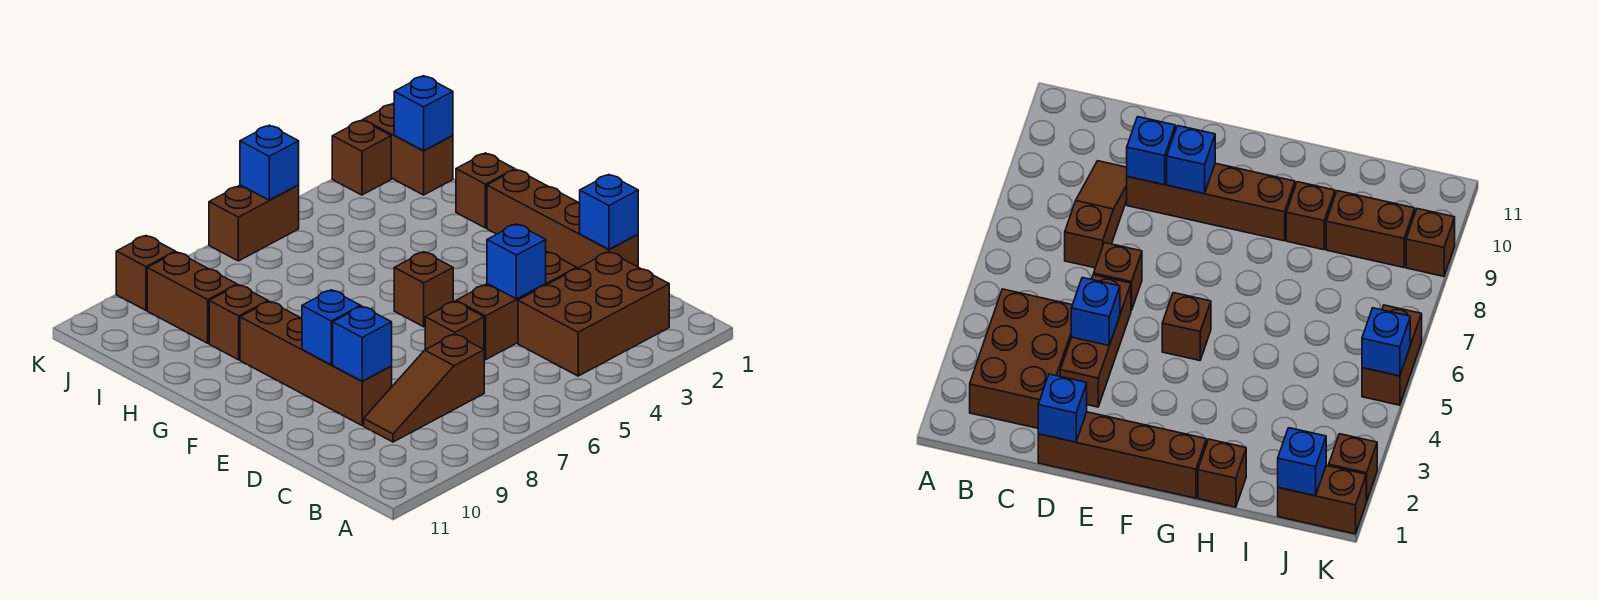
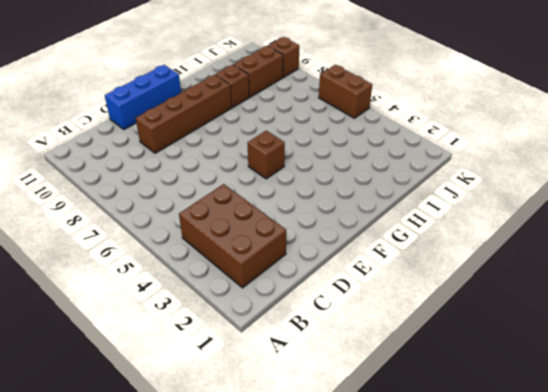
blue brick D11:F11 level 1 -> none
none -> brown slope C7:C9 level 1 top 7
none -> brown brick D1:G1 level 1
none -> brown brick D3:D5 level 1

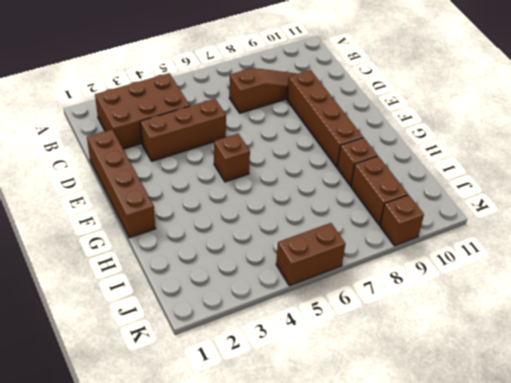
none -> brown brick D6 level 1
none -> brown brick H1 level 1
none -> brown brick J1:K1 level 1

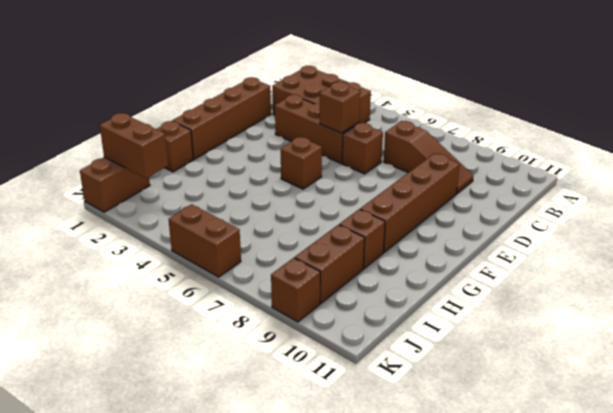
brown brick D5 level 2 -> brown brick K2 level 1
brown brick J1:J2 level 2 -> blue brick J1 level 2
none -> blue brick D1 level 2
none -> blue brick D4 level 2
none -> blue brick D9 level 2

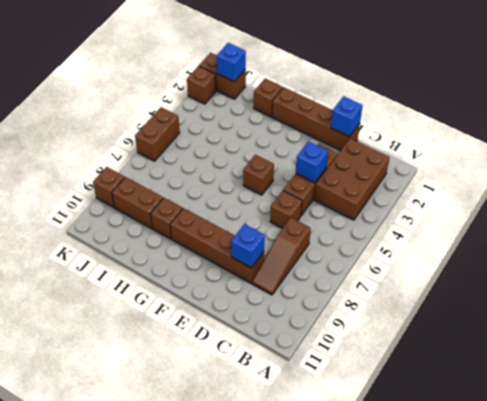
none -> blue brick E9 level 2
none -> blue brick K5 level 2

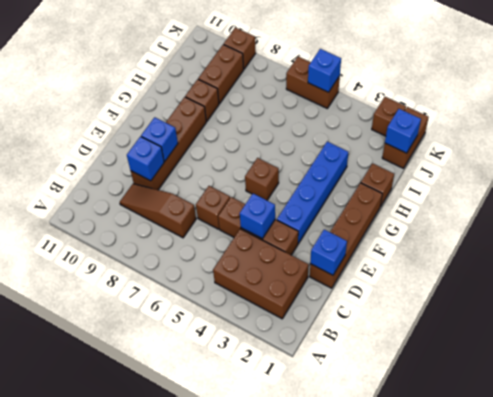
blue brick E3:H3 level 1 -> none

